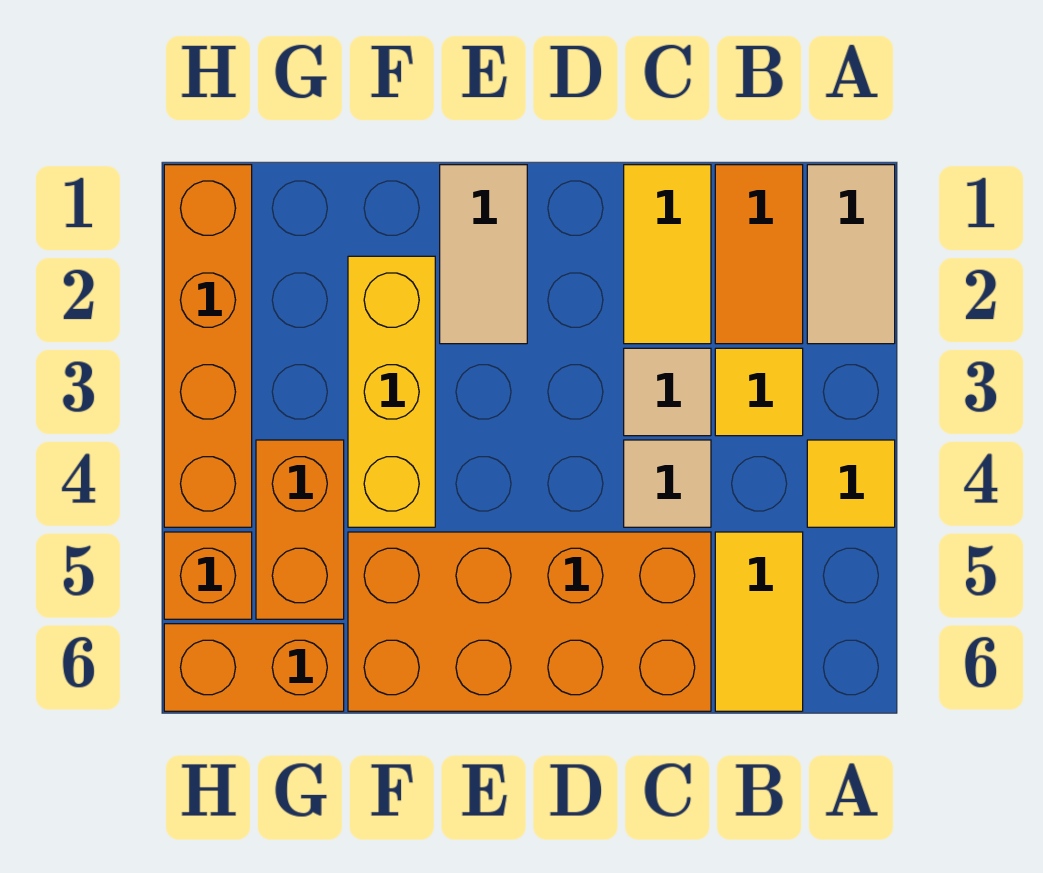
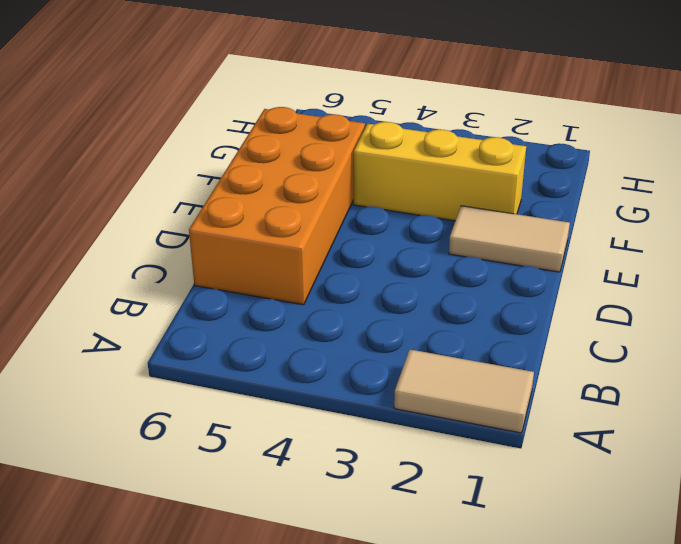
none -> yellow tile A4 level 1
none -> orange tile B1:B2 level 1
none -> yellow tile B3 level 1

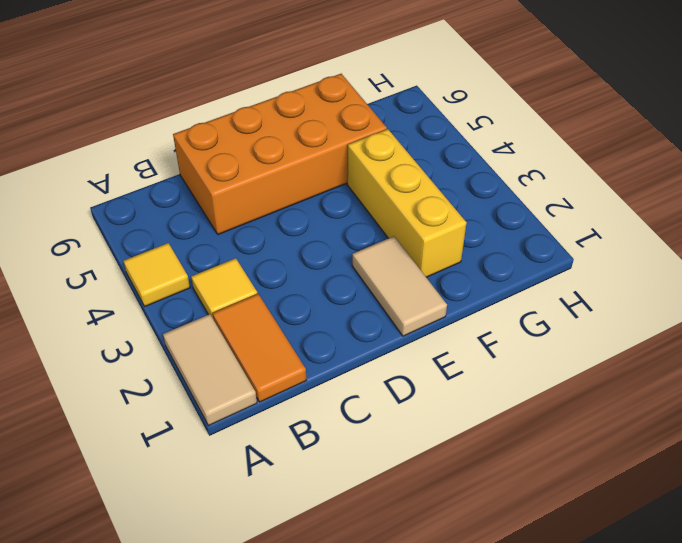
none -> yellow tile B5:B6 level 1
none -> yellow tile C1:C2 level 1
none -> tan tile C3 level 1

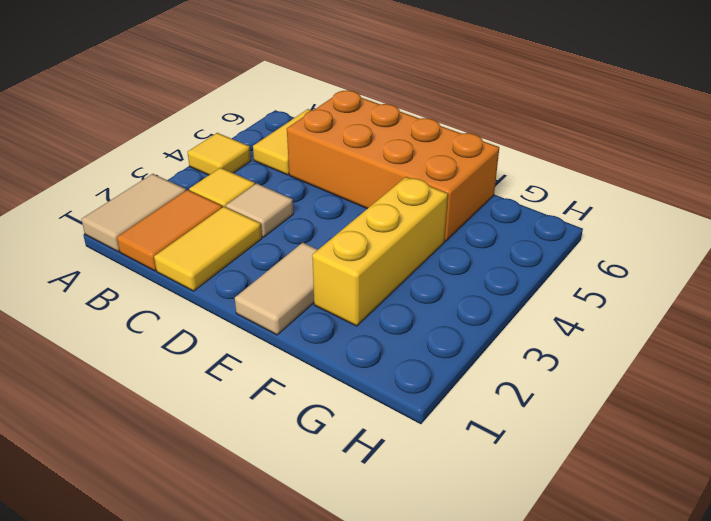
none -> tan tile C4 level 1
none -> orange brick G4:G5 level 1
none -> orange brick G6:H6 level 1

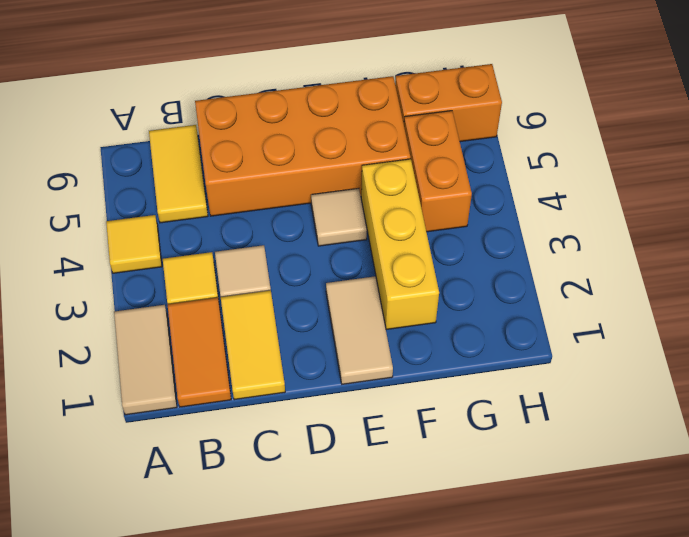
tan tile E4 level 1 -> tan tile C4 level 1
none -> orange brick H1:H4 level 1
none -> orange brick H5 level 1

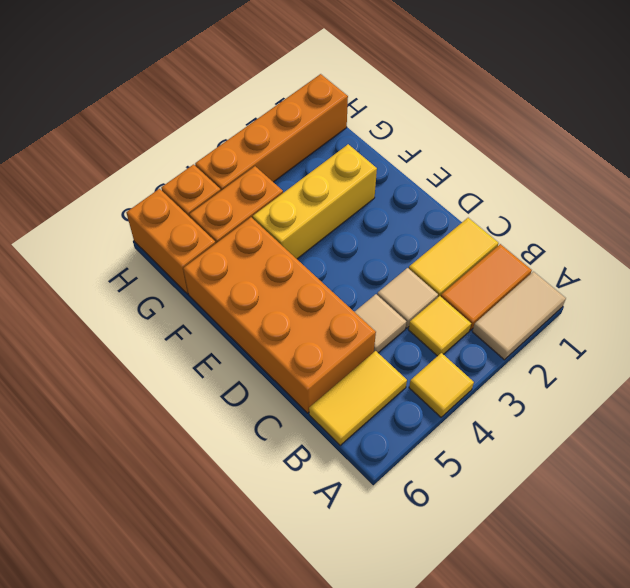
none -> tan tile E1:E2 level 1

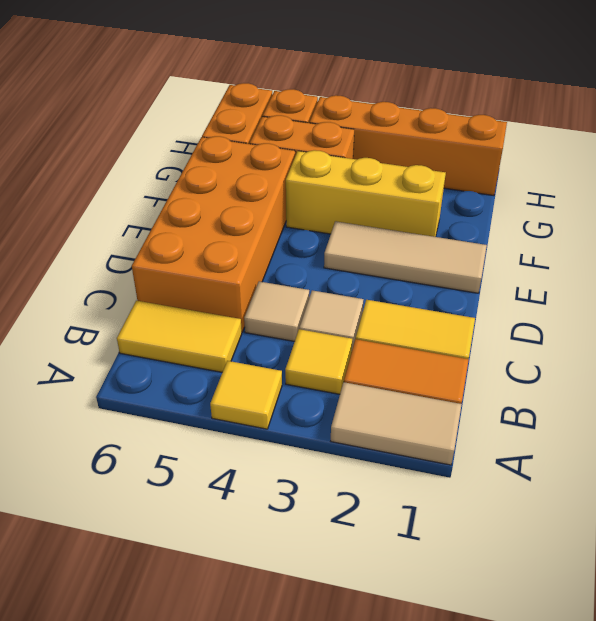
tan tile E1:E3 level 1 -> tan tile E1:E2 level 1

